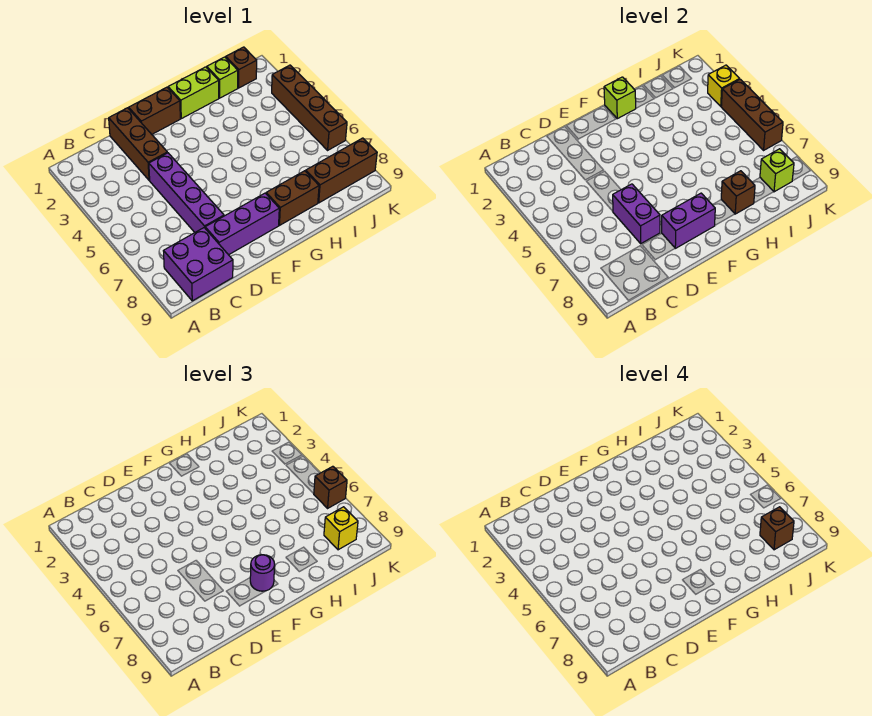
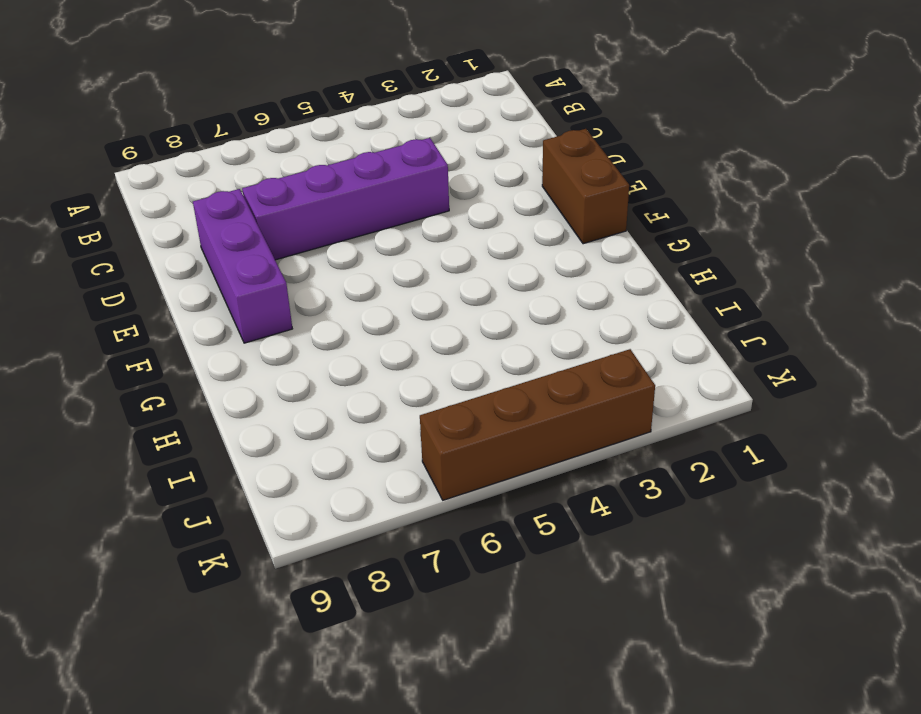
none -> purple brick B8:C9 level 1
none -> brown brick D1:D3 level 1
none -> lime brick G1:H1 level 1

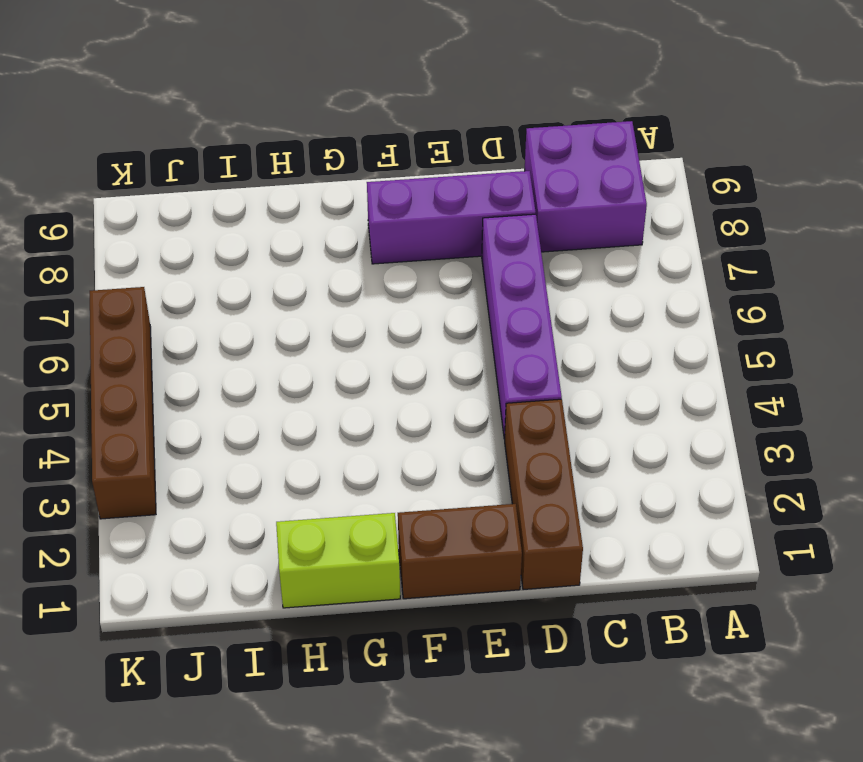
none -> brown brick G8:H8 level 1
none -> lime brick I1 level 1
none -> brown brick I8:K8 level 1

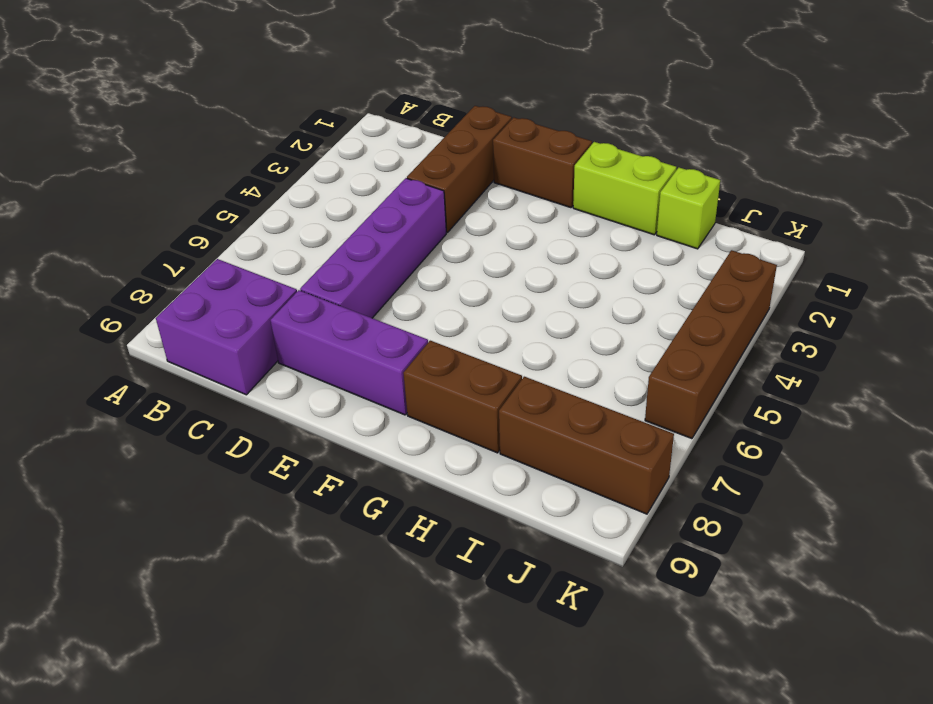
none -> brown brick J1 level 1
none -> purple brick D6:D7 level 2
none -> purple brick E8:F8 level 2

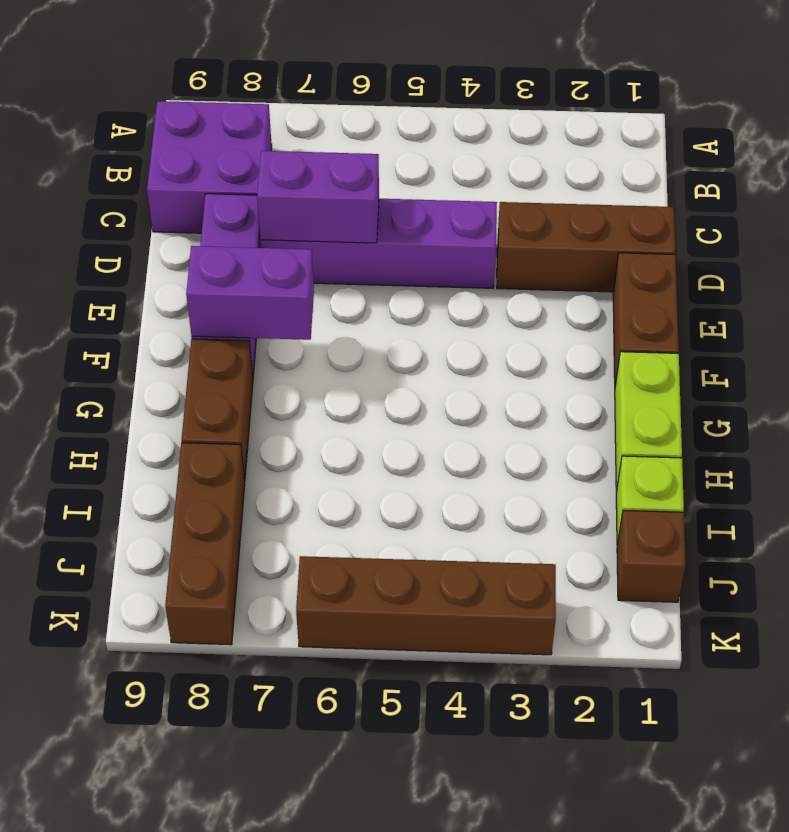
purple brick F7:F8 level 2 -> purple brick E8:F8 level 2
none -> lime brick G1 level 2
none -> brown brick H8 level 2
none -> lime brick J8 level 2

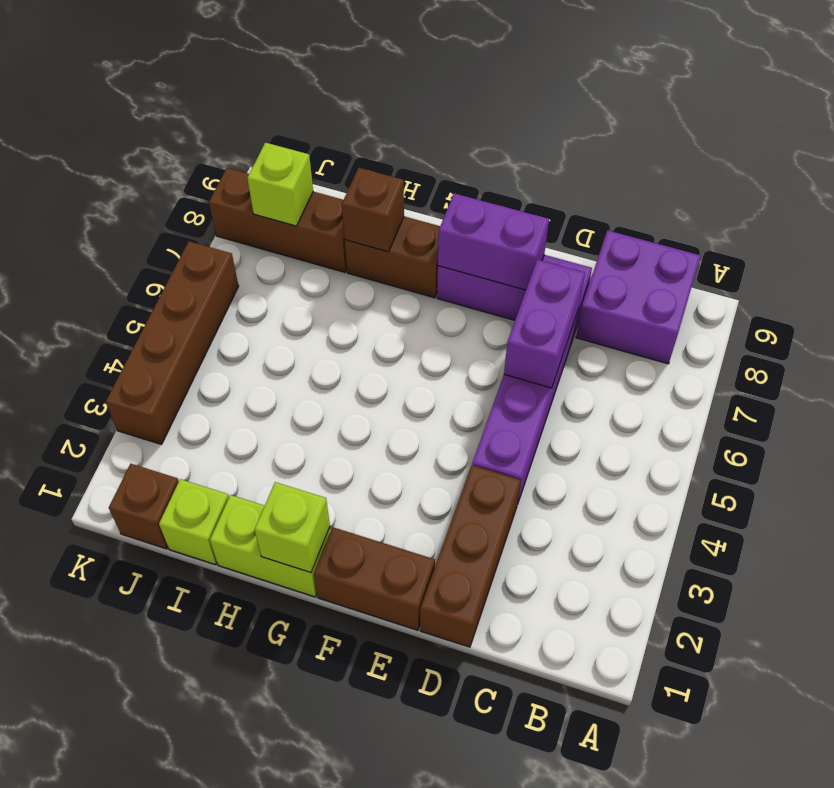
none -> yellow brick K3 level 2
none -> brown brick K4:K6 level 2
none -> purple round brick F8 level 3

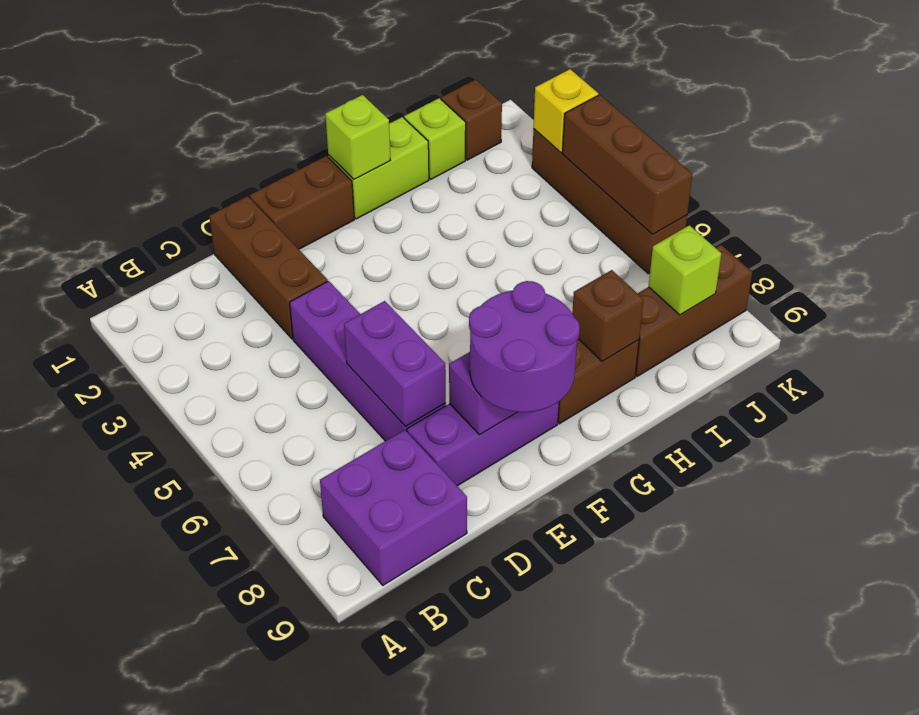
purple round brick E8:F9 level 3 -> purple round brick F8 level 3
none -> yellow brick J8 level 3
none -> brown brick K6 level 3
none -> brown brick J8 level 4

